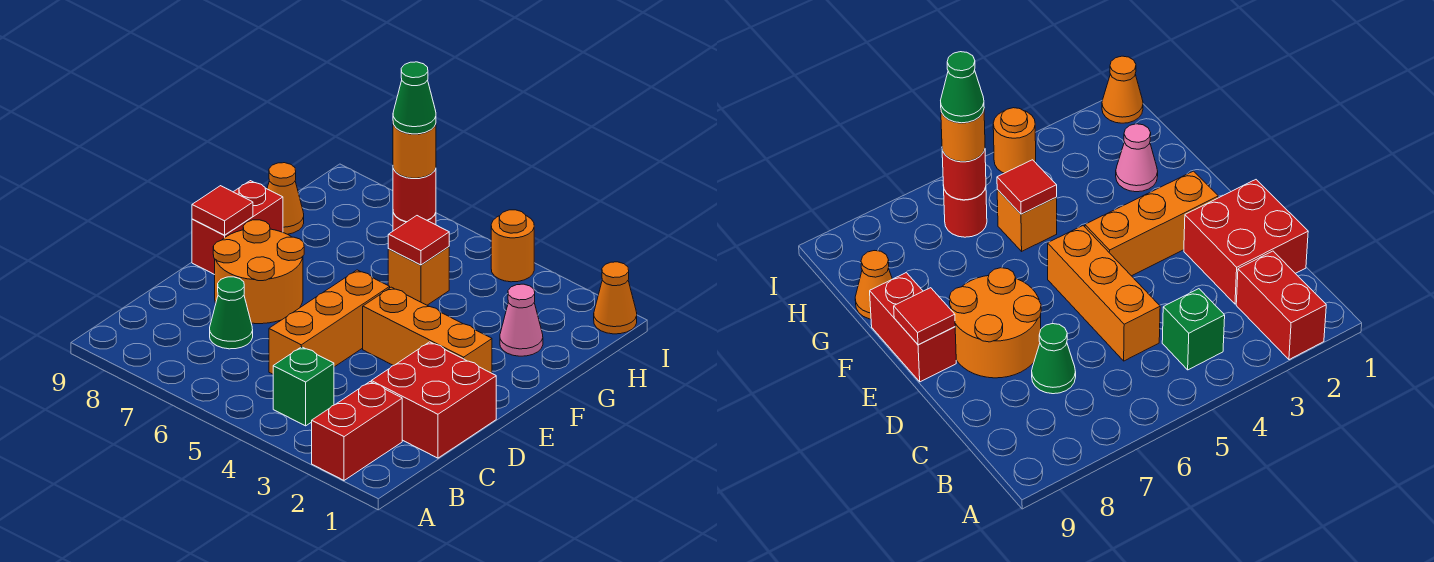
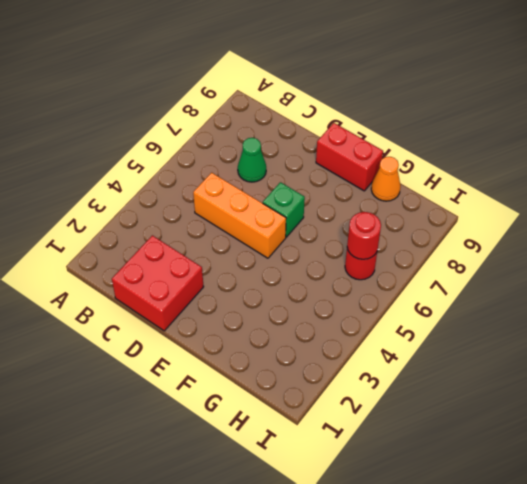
green brick E6 level 1 -> green brick B4 level 1
none -> red brick A2:B2 level 1
none -> orange round brick D7:E8 level 1
none -> orange brick E2:E4 level 1

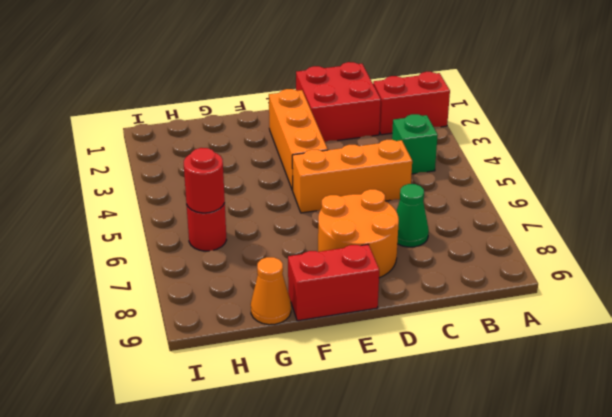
none -> pink cone G2 level 1
none -> orange brick G5 level 1
none -> orange cone I1 level 1

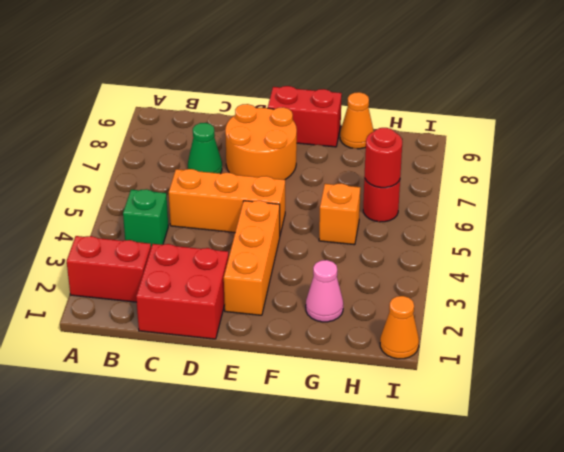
none -> orange round brick I4 level 1
none -> red tile E9 level 2
none -> red tile G5 level 2

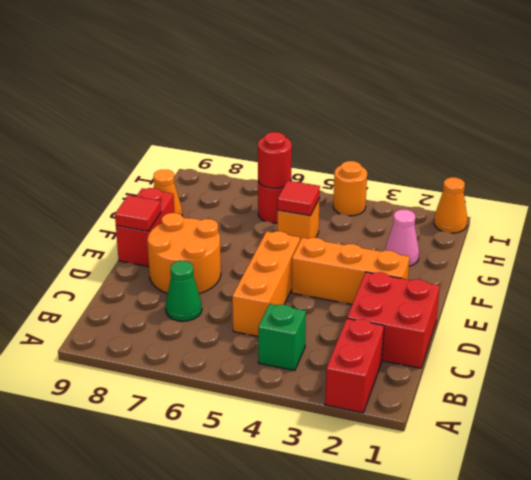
none -> orange round brick H6 level 3
none -> green cone H6 level 4

